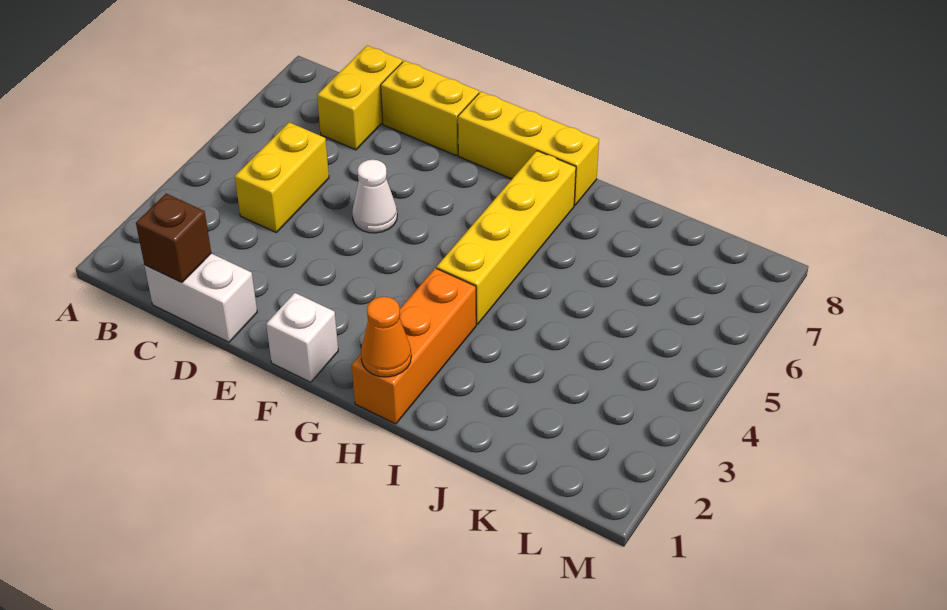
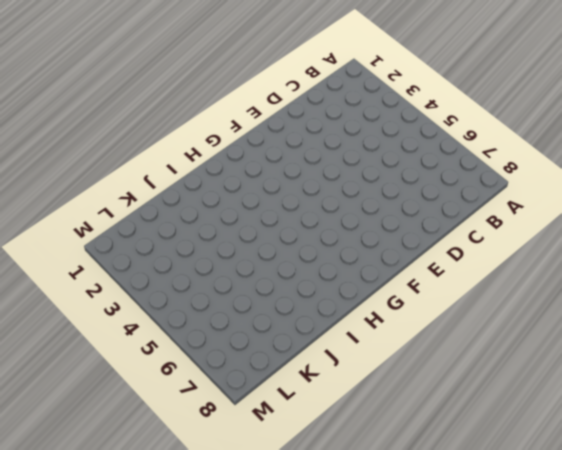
none -> white brick C1:D1 level 1
none -> yellow brick C4:C5 level 1

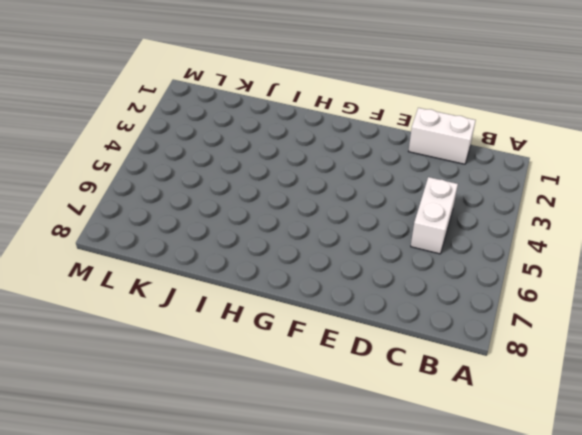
white brick C4:C5 level 1 -> yellow brick C4:C5 level 1
none -> yellow brick C7:C8 level 1
none -> yellow brick D8:E8 level 1

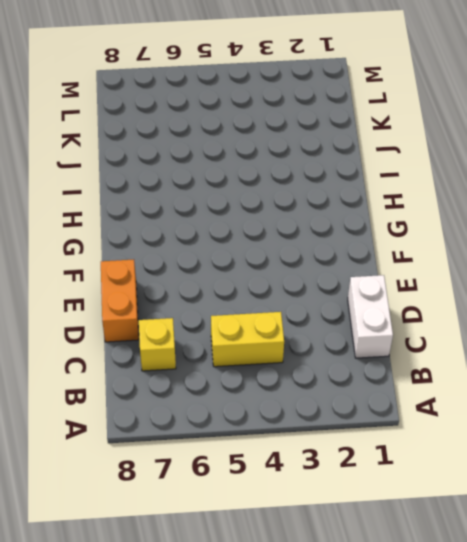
yellow brick C7 level 1 -> yellow brick C7:C8 level 1
orange brick D8:E8 level 1 -> yellow brick D8:E8 level 1
none -> white cone E5 level 1
none -> white brick F1 level 1

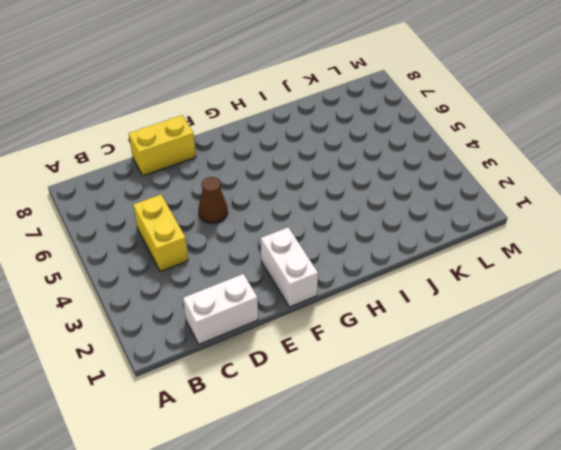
brown cone E5 level 1 -> white cone E5 level 1
white brick F1:F2 level 1 -> white brick F1 level 1
none -> yellow brick C7:C8 level 1
none -> yellow brick F8:H8 level 1

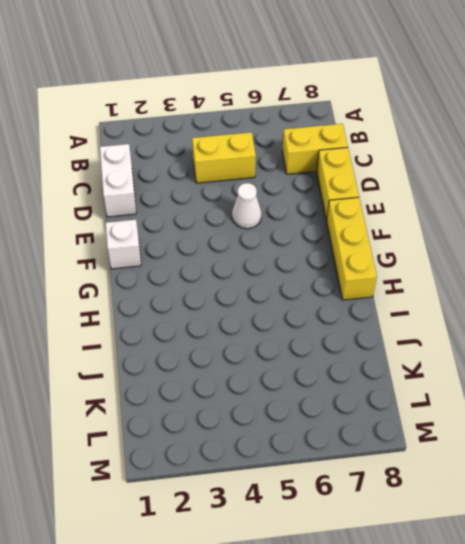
none -> orange brick H1:H3 level 1
none -> yellow brick H4:H7 level 1

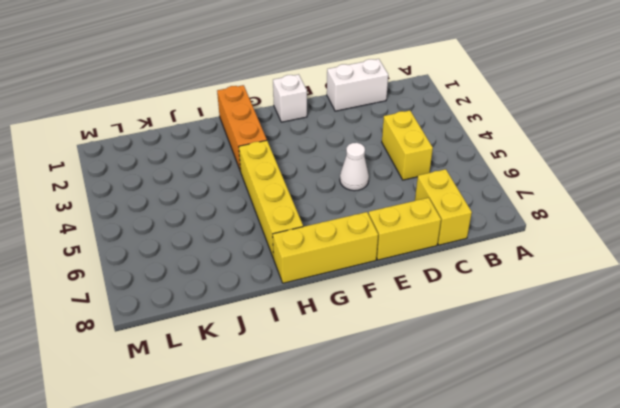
none -> brown brick C1 level 2
none -> orange cone H1 level 2

